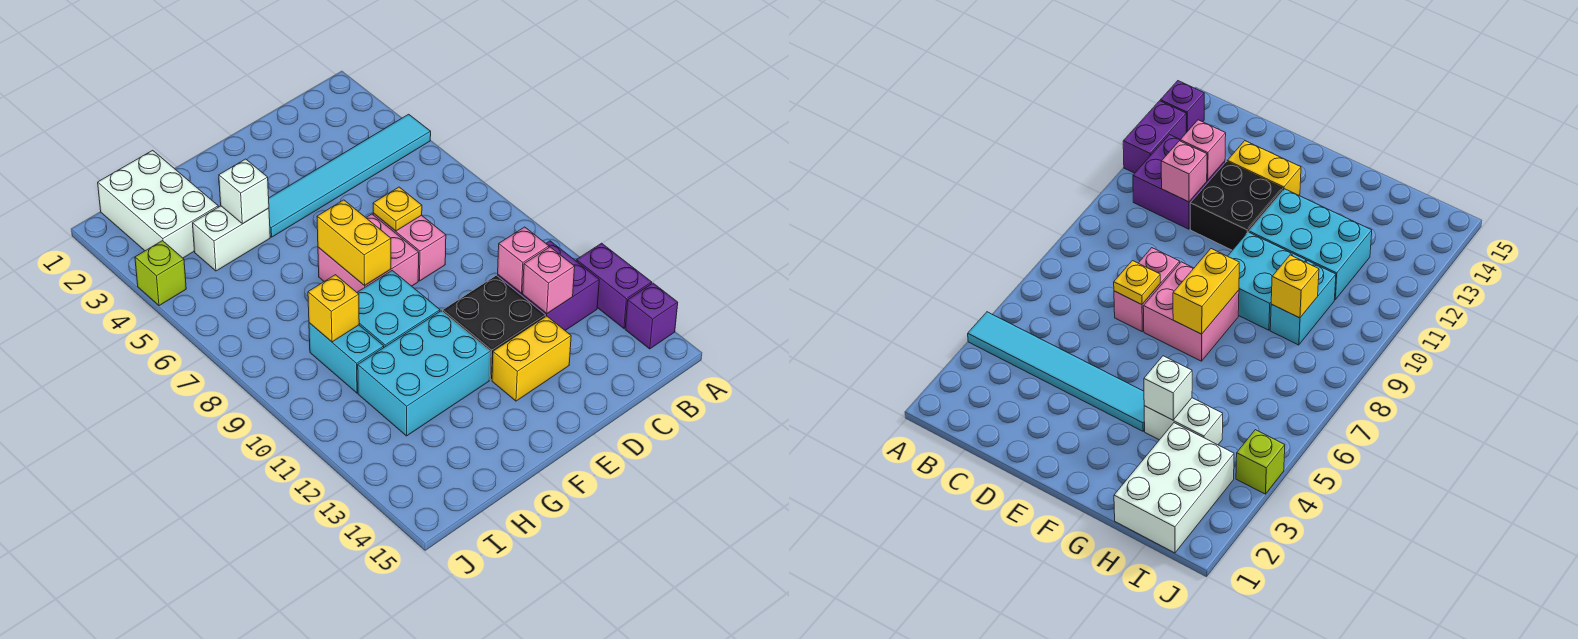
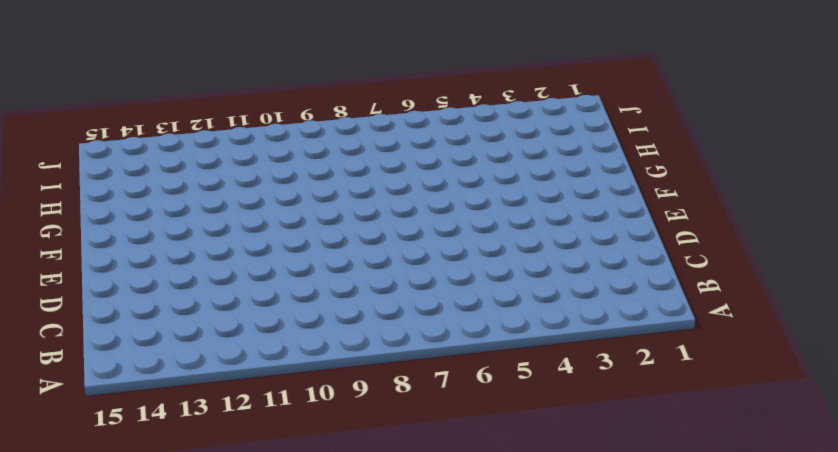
none -> cyan tile A4:F4 level 1
none -> purple brick A12:A13 level 1
none -> purple brick A14 level 1

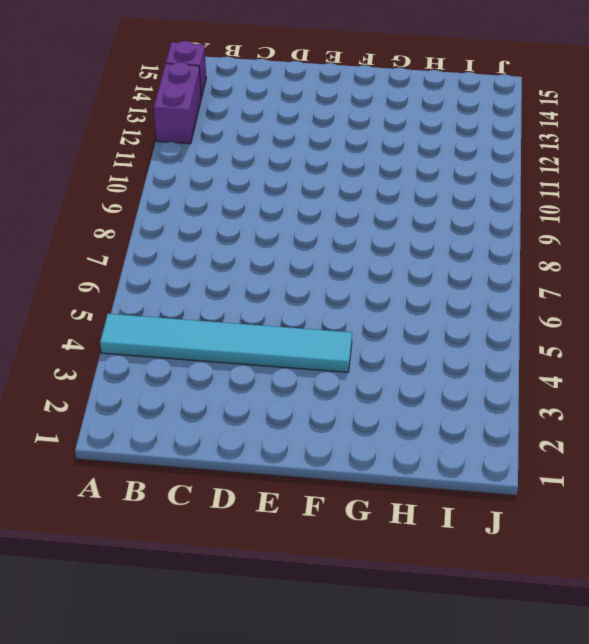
none -> purple brick B11:C12 level 1
none -> pink brick D7:D8 level 1
none -> black brick D11:E12 level 1

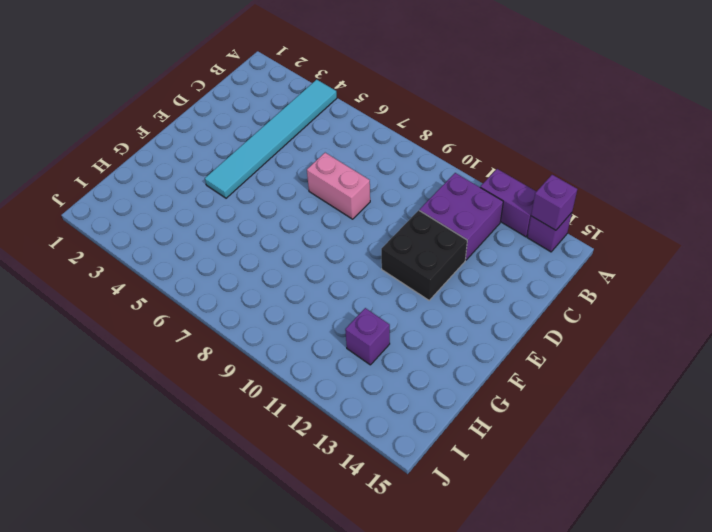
purple brick A14 level 2 -> none
purple brick H12 level 1 -> cyan brick F11:H12 level 1
none -> yellow brick D13:E13 level 1
none -> pink brick E7:F8 level 1
none -> cyan brick F9:G10 level 1

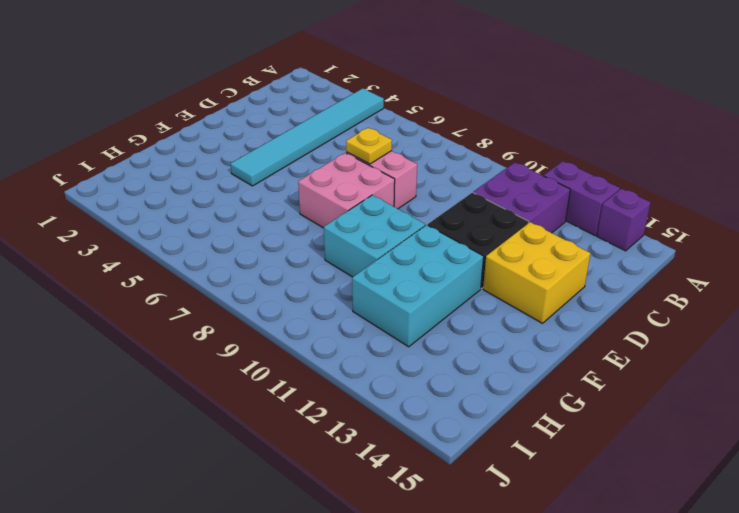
yellow brick D13:E14 level 1 -> yellow brick D13:E13 level 1
none -> white brick G4:H4 level 1
none -> white brick H1:I3 level 1
none -> cyan brick H9:H10 level 1

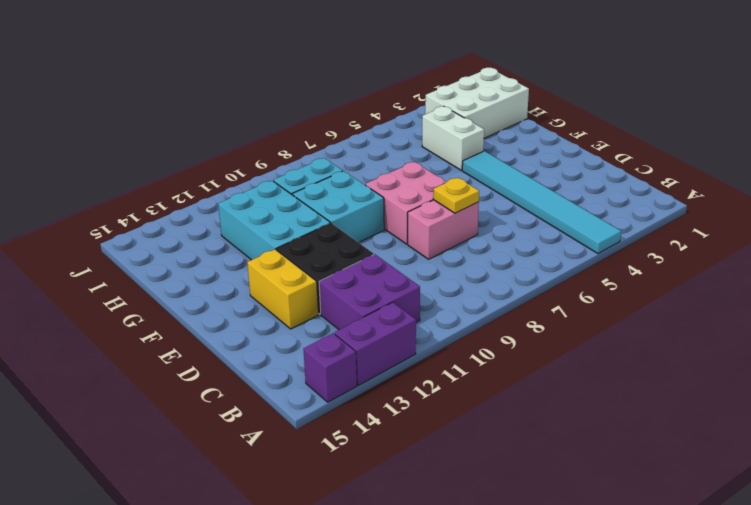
none -> lime brick J4 level 1
none -> pink brick C11 level 2
none -> pink brick C12 level 2

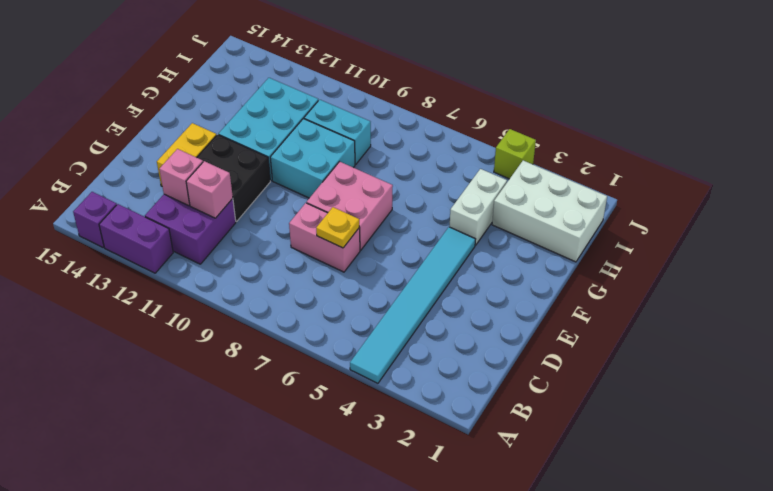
none -> yellow brick F7:F8 level 2
none -> white brick G4 level 2
none -> yellow brick H9 level 2

